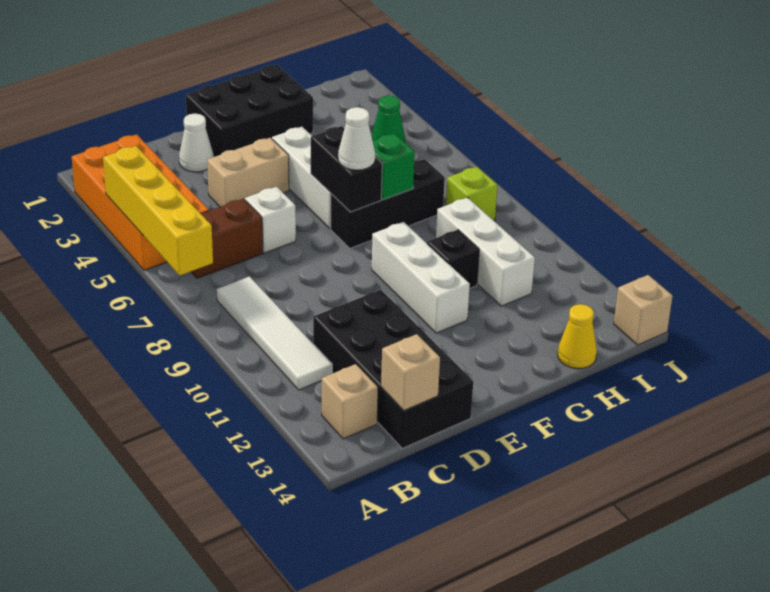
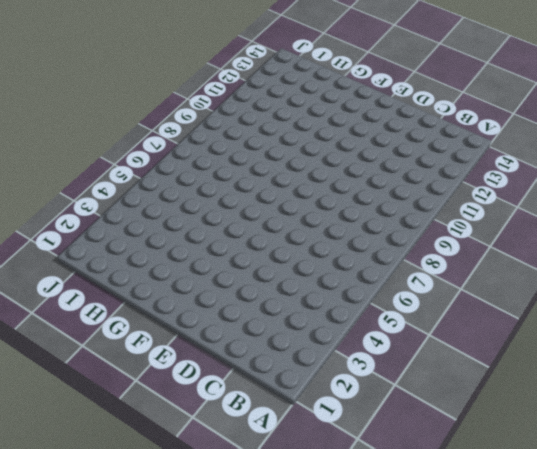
none -> orange brick A2:B5 level 1
none -> brown brick B6:C6 level 1
none -> white tile B8:B11 level 1

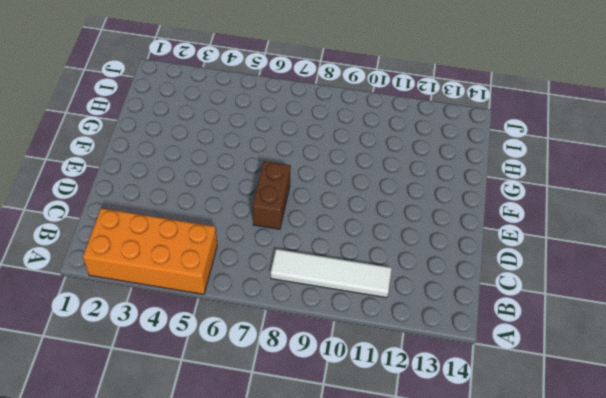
brown brick D7:E7 level 1 -> brown brick B6:C6 level 1
none -> tan brick B13 level 1
none -> black brick C11:D14 level 1
none -> white cone D2 level 1

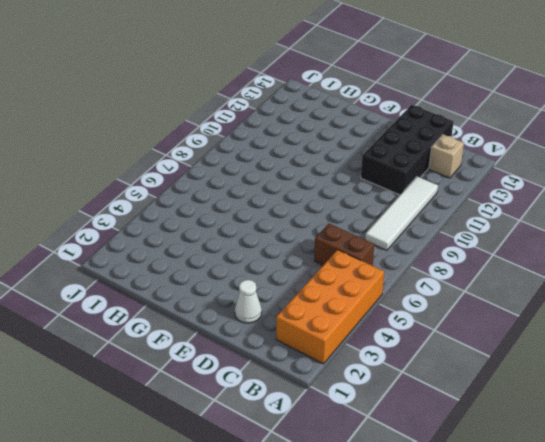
none -> tan brick D4:E4 level 1
none -> white brick D6 level 1
none -> black brick E1:G2 level 1

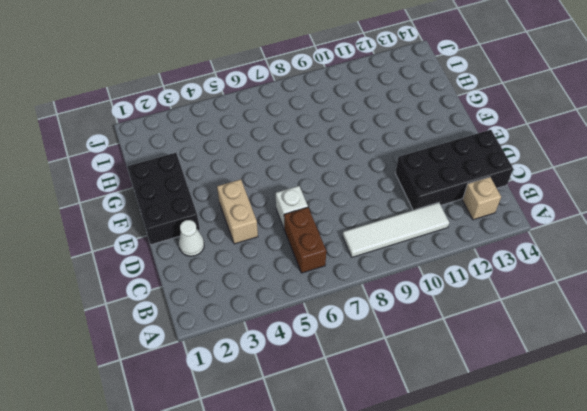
none -> orange brick A2:B5 level 1
none -> white brick F4:F6 level 1
none -> black brick F7:H7 level 1

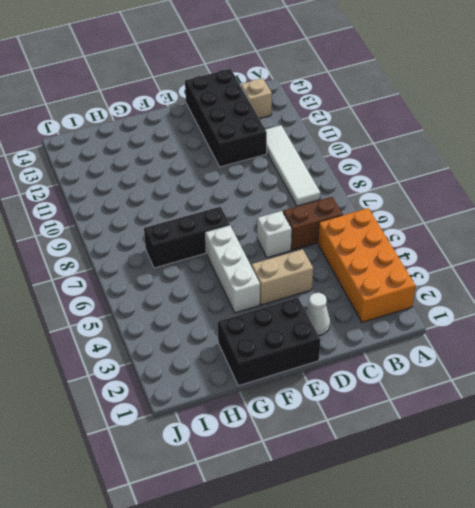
none -> white brick F9:F11 level 1
none -> black brick G10 level 1
none -> white brick H9:H11 level 1

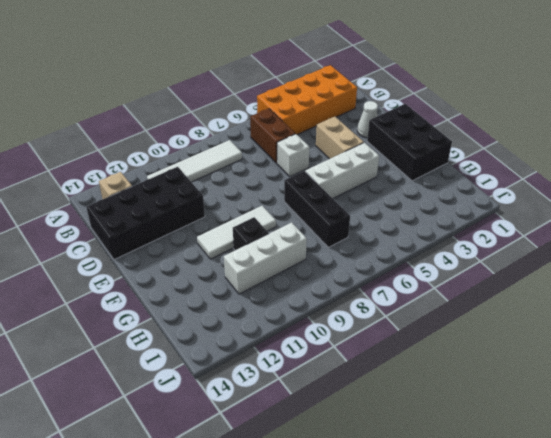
white tile F9:F11 level 1 -> white brick F9:F11 level 1
none -> yellow cone H14 level 1
none -> green cone I4 level 1
none -> lime brick I8 level 1

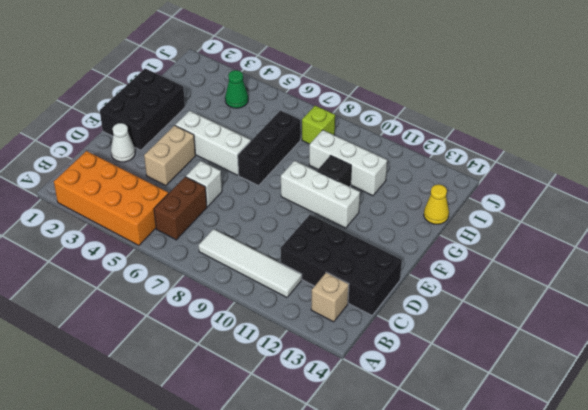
none -> tan brick J14 level 1
none -> yellow brick A4:A7 level 2
none -> tan brick C14 level 2

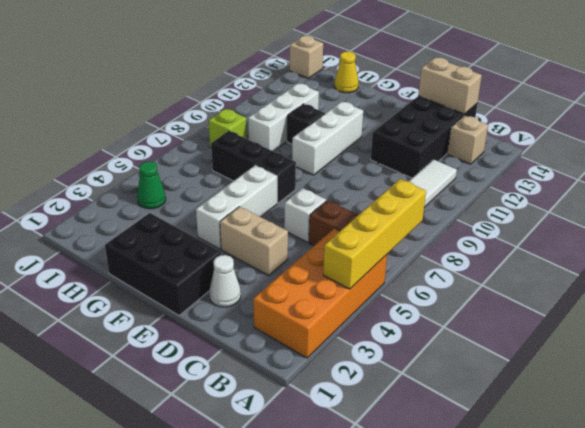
tan brick C14:D14 level 2 -> tan brick C14 level 2
none -> black brick F6:F7 level 2
none -> green brick G7 level 2
none -> white cone F7 level 3

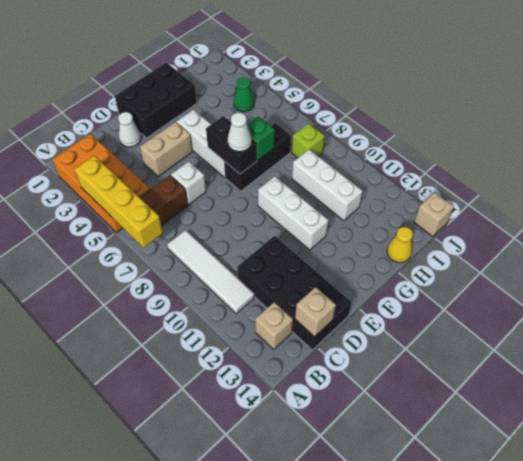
none -> black brick G10 level 1

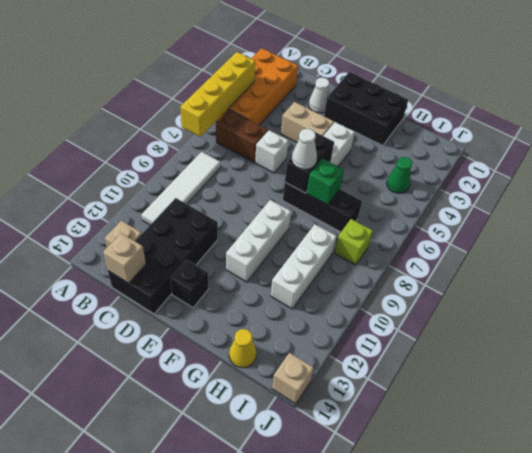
black brick E13 level 1 -> black brick G10 level 1

